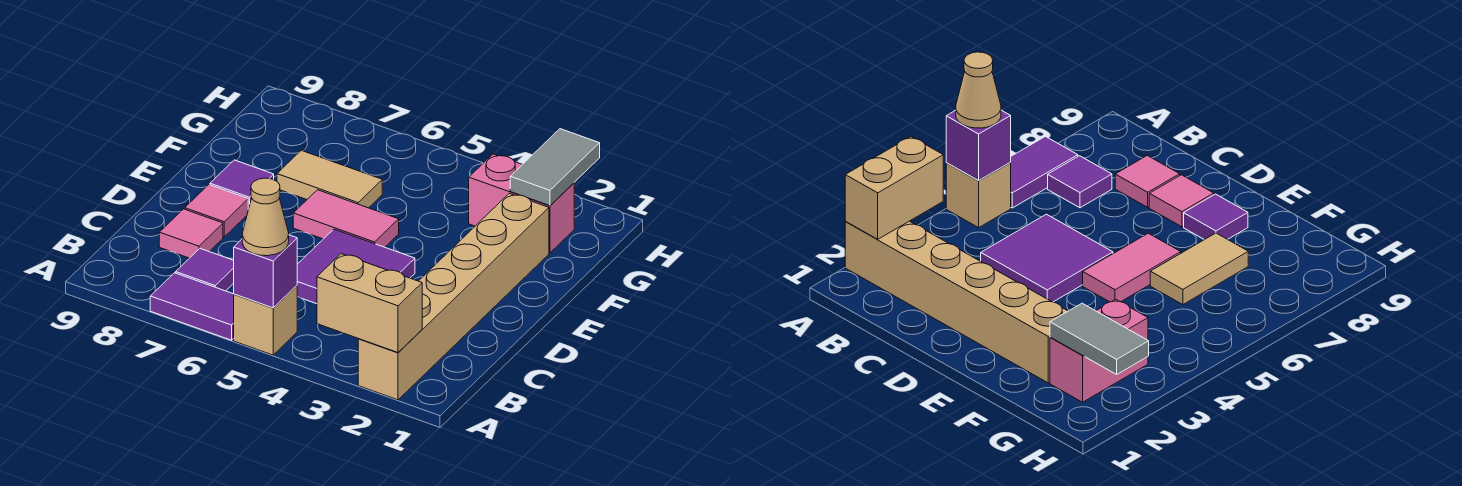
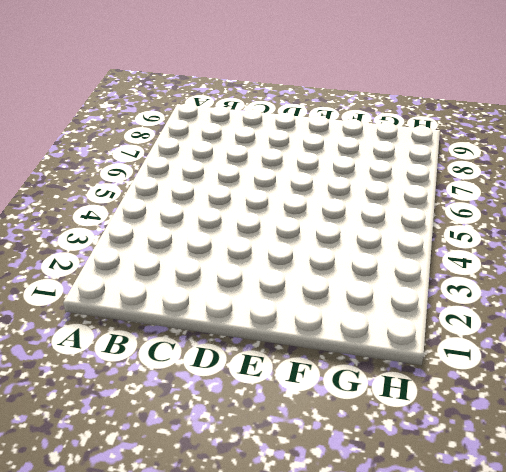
none -> tan brick A2:F2 level 1
none -> tan brick A5 level 1
none -> purple tile A6:A7 level 1

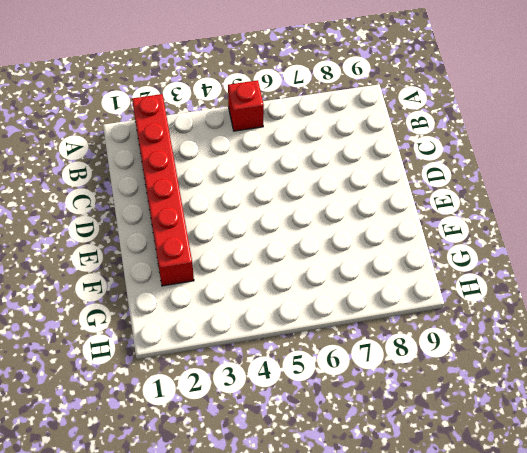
red brick A2:F2 level 1 -> tan brick A2:F2 level 1
red brick A5 level 1 -> tan brick A5 level 1
none -> purple tile A6:A7 level 1
none -> purple tile B7 level 1
none -> purple tile C4:D5 level 1

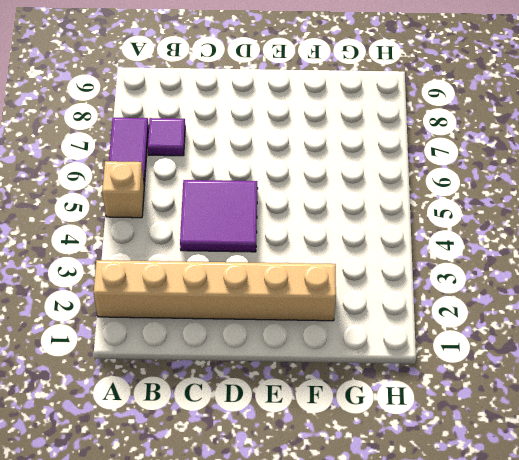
none -> pink tile C8 level 1
none -> pink tile D8 level 1
none -> pink tile E5:E6 level 1

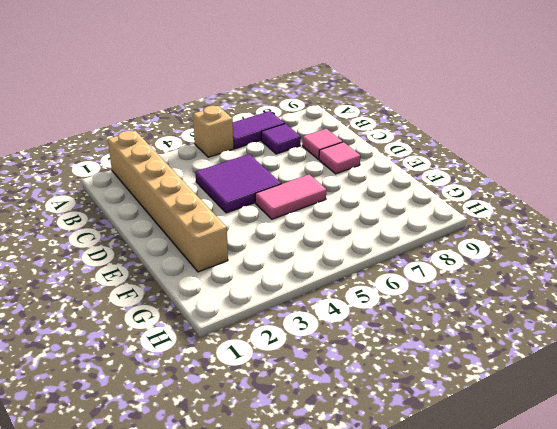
none -> purple tile E8 level 1
none -> tan tile F6:F7 level 1
none -> pink brick G2:G3 level 1

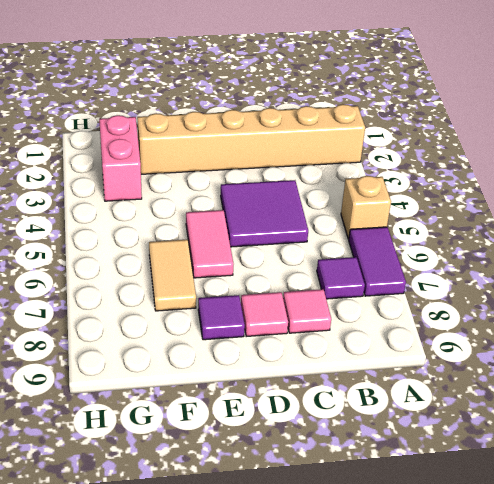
none -> tan brick A2:A3 level 2
none -> purple brick A5 level 2
none -> grey tile G2:H2 level 2

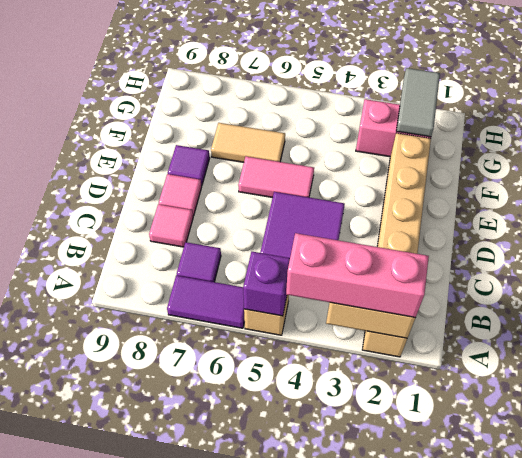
pink brick A2:A4 level 3 -> none
none -> tan cone A5 level 3

